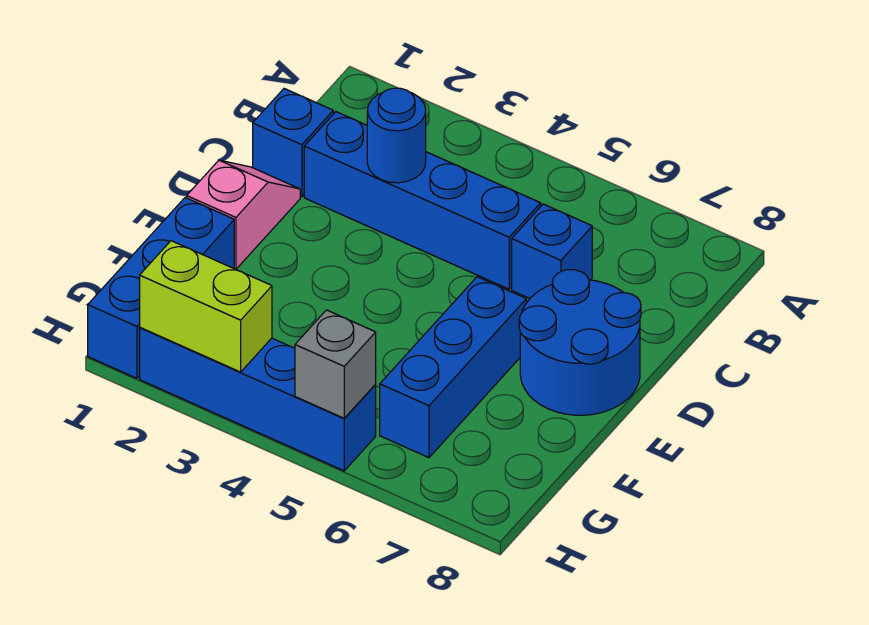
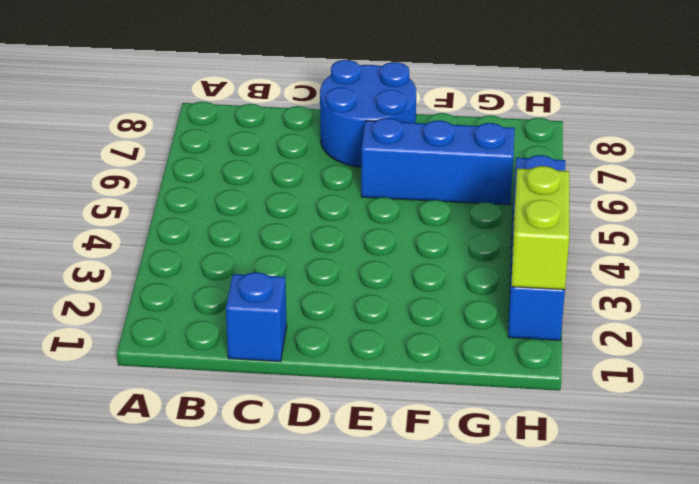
none -> blue brick C2:C5 level 1
none -> blue brick C6 level 1

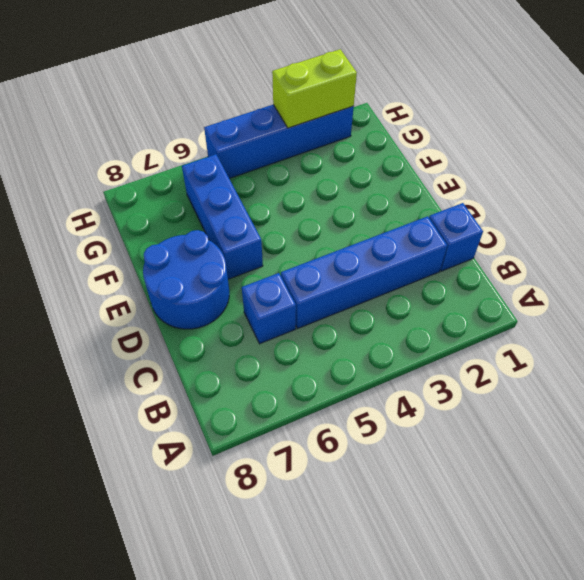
none -> pink slope D1:E1 level 1 top E
none -> blue brick F1:H1 level 1

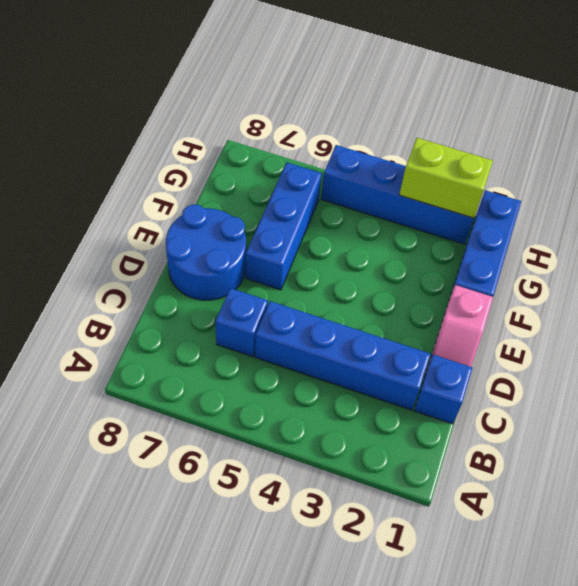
none -> blue round brick C3 level 2
none -> grey brick H5 level 2

